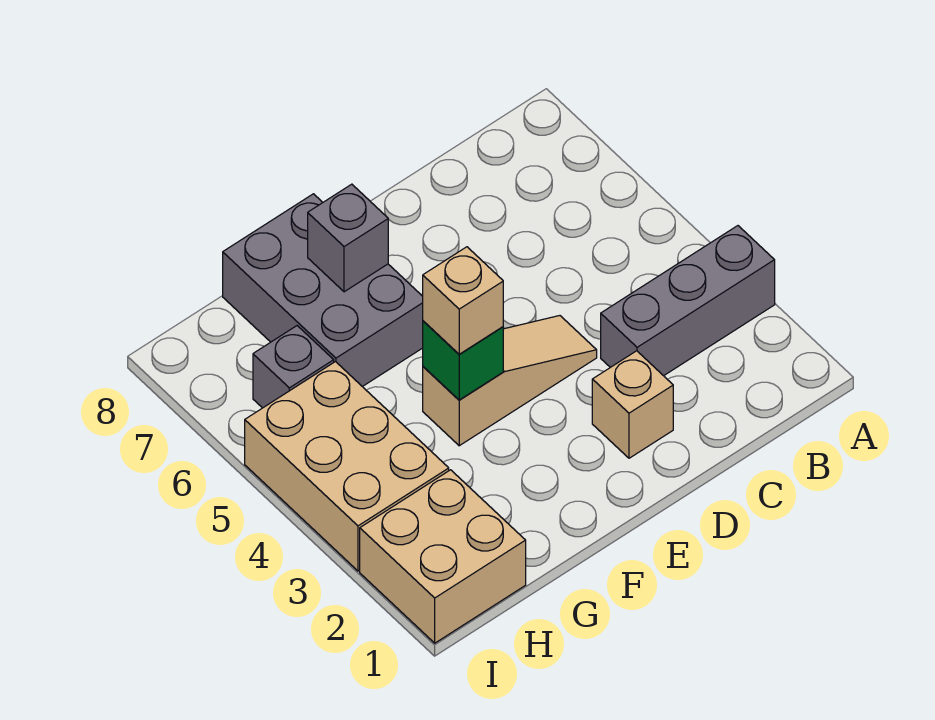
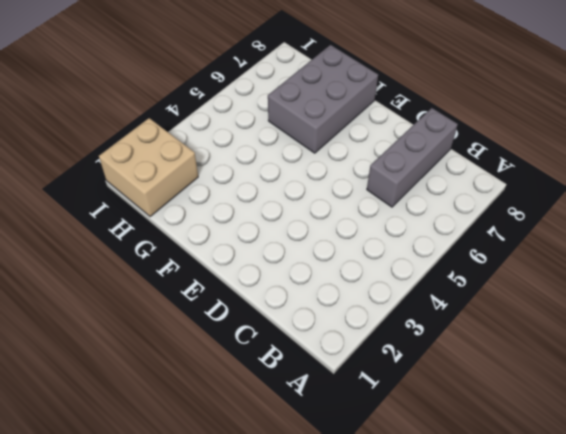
grey brick C6:C8 level 1 -> grey brick A3:C3 level 1
none -> tan brick D2 level 1
none -> tan slope D4:F4 level 1 top F

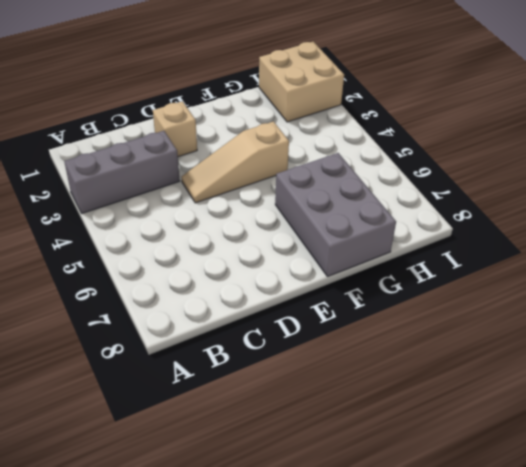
none -> tan brick H3:I5 level 1
none -> grey brick H6 level 1

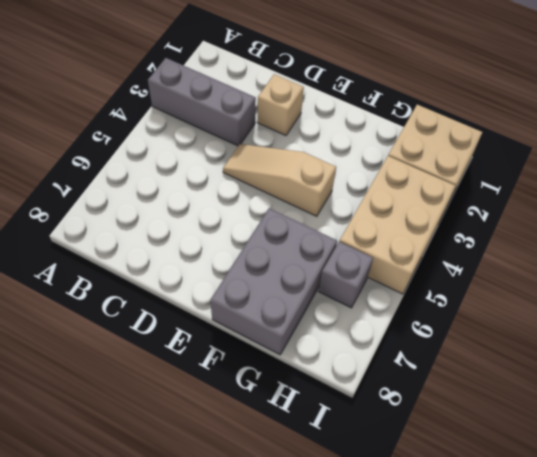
none -> green brick F4 level 2
none -> grey brick F7 level 2

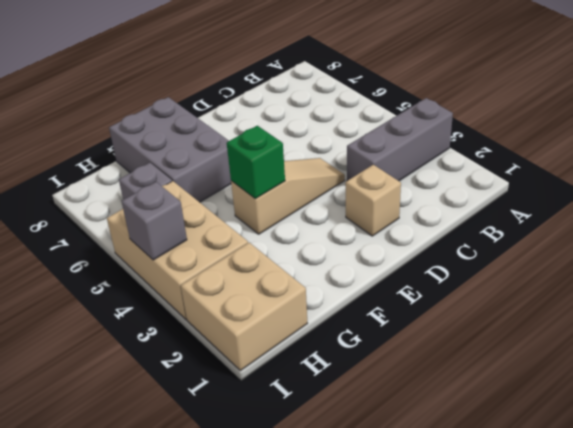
grey brick I4 level 2 -> grey brick F7 level 2
none -> tan brick F4 level 3

